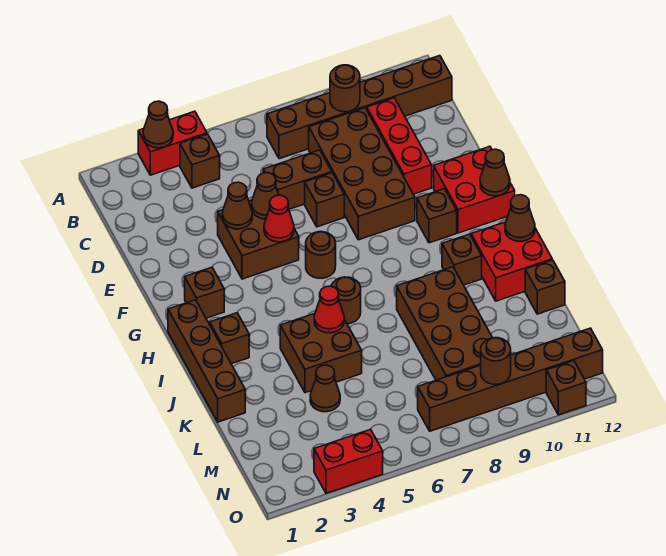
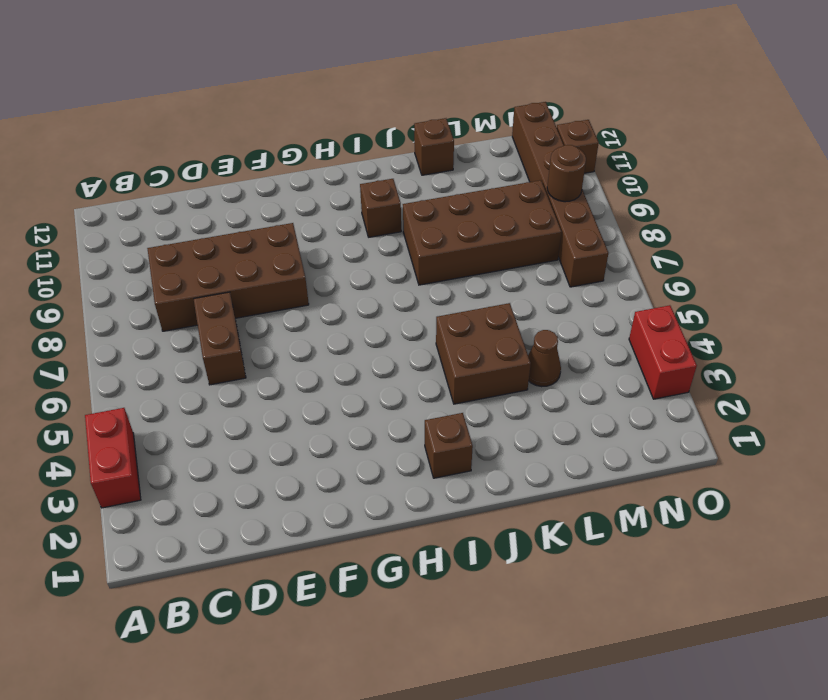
none -> brown brick B4 level 1
none -> brown brick B7:B12 level 1
none -> red brick C10:E10 level 1
none -> brown brick E4:F5 level 1

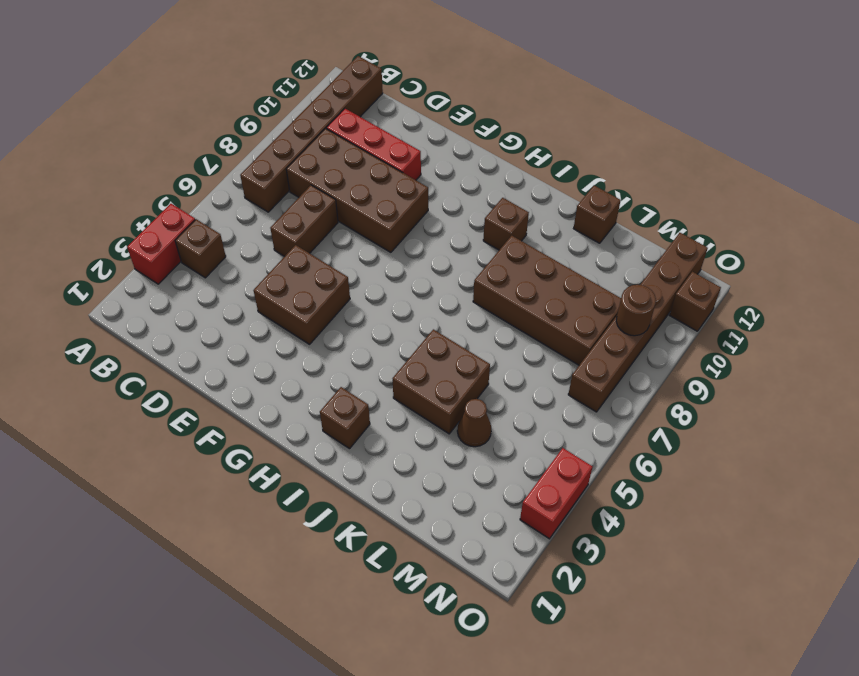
none -> brown brick E7 level 1
none -> red brick F11:G12 level 1
none -> brown brick G2 level 1
none -> brown round brick G6 level 1

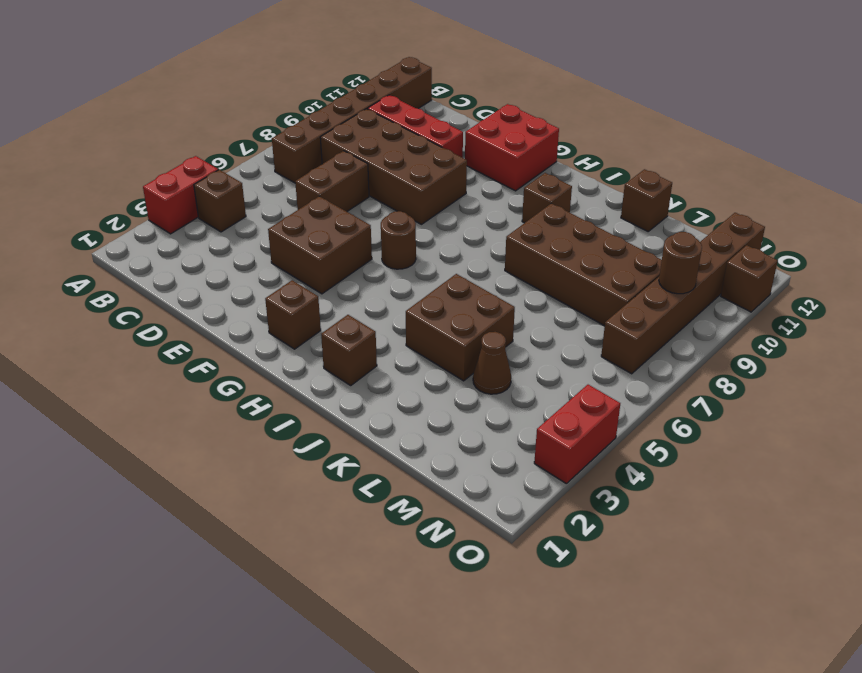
none -> brown brick E7 level 1
none -> brown brick G10 level 1
none -> brown brick H1:K1 level 1
none -> brown round brick I6 level 1

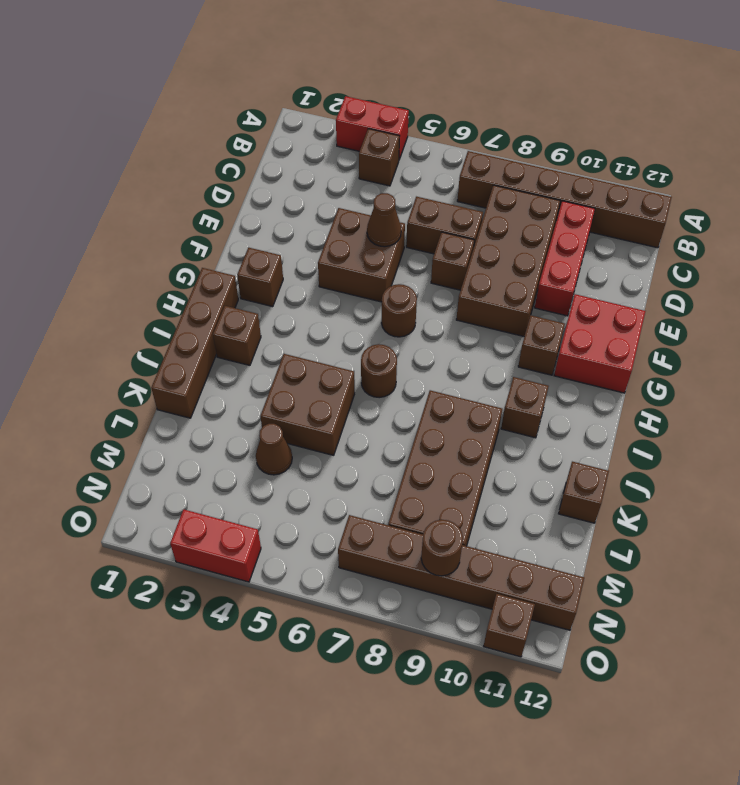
none -> red brick I11:J12 level 1
none -> brown cone A3 level 2
none -> brown round brick B9 level 2
none -> brown cone E4 level 2

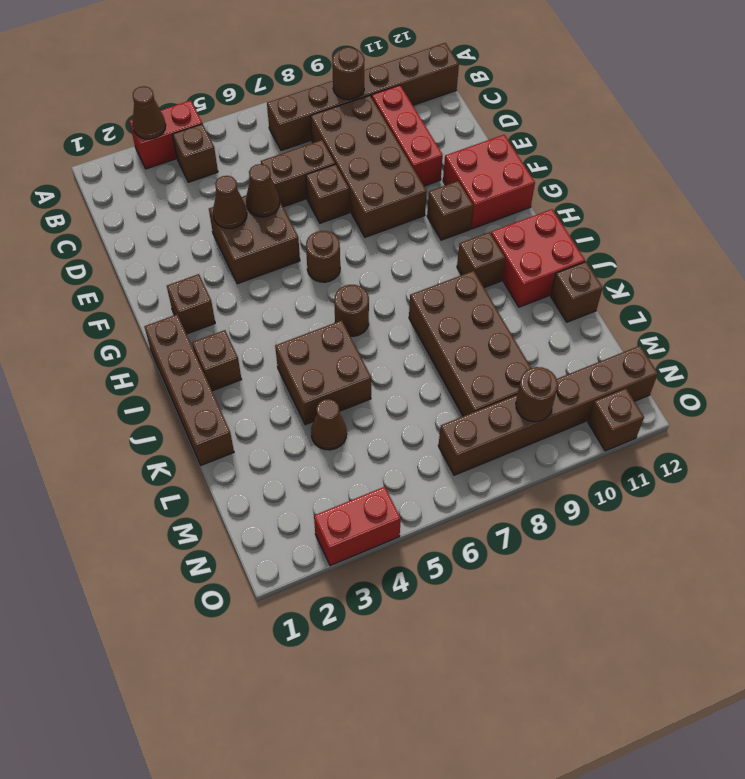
none -> red cone F5 level 2
none -> brown cone G12 level 2
none -> brown cone I12 level 2
none -> red cone J5 level 2

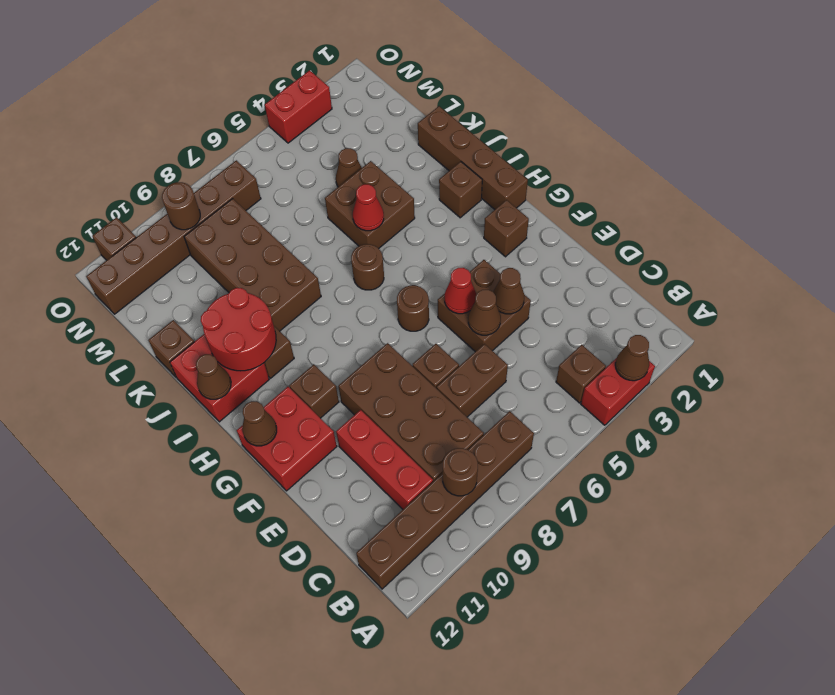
red round brick I10:J11 level 2 -> none

